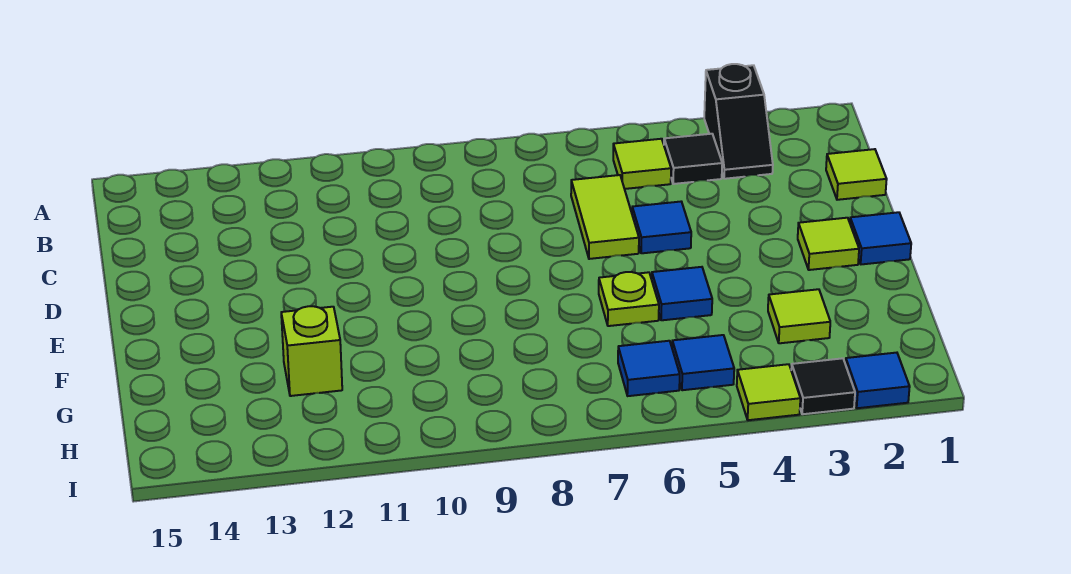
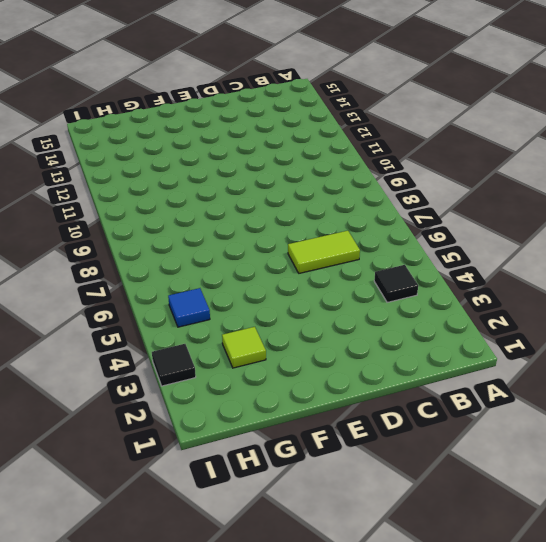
none -> black slope A3:B3 level 1 top A
none -> lime tile B5 level 1
none -> lime tile C1 level 1

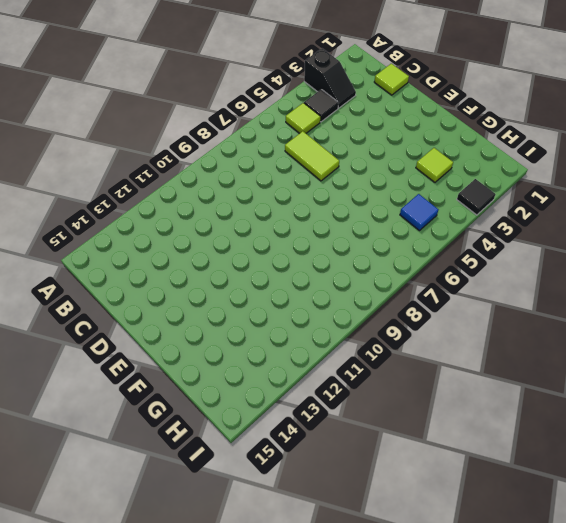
none -> blue tile D5 level 1
none -> blue tile E1 level 1
none -> lime tile E2 level 1

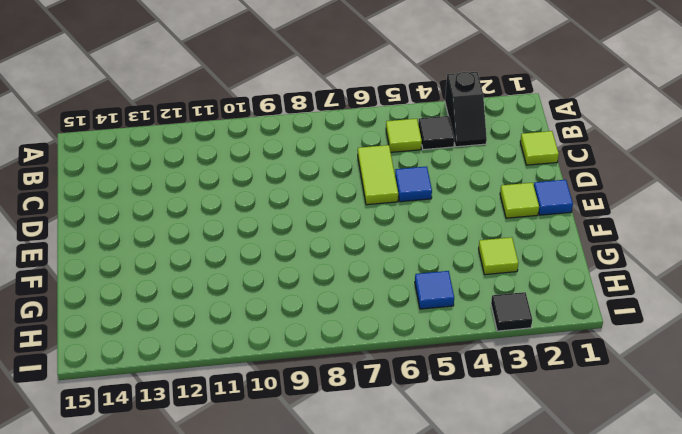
none -> blue tile F5 level 1
none -> lime plate F6 level 1
none -> lime brick G12 level 1

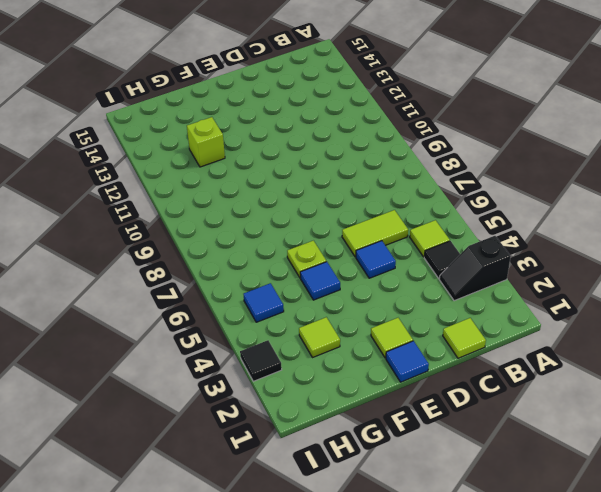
none -> blue tile H6 level 1
none -> blue tile I2 level 1
none -> lime tile I4 level 1

